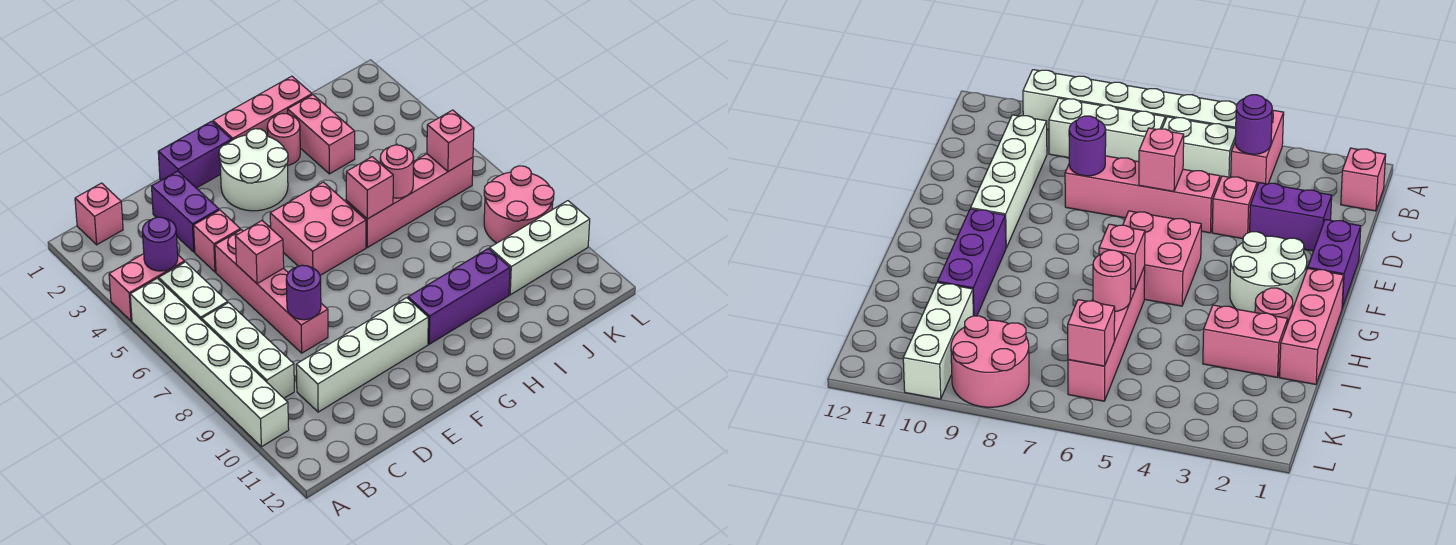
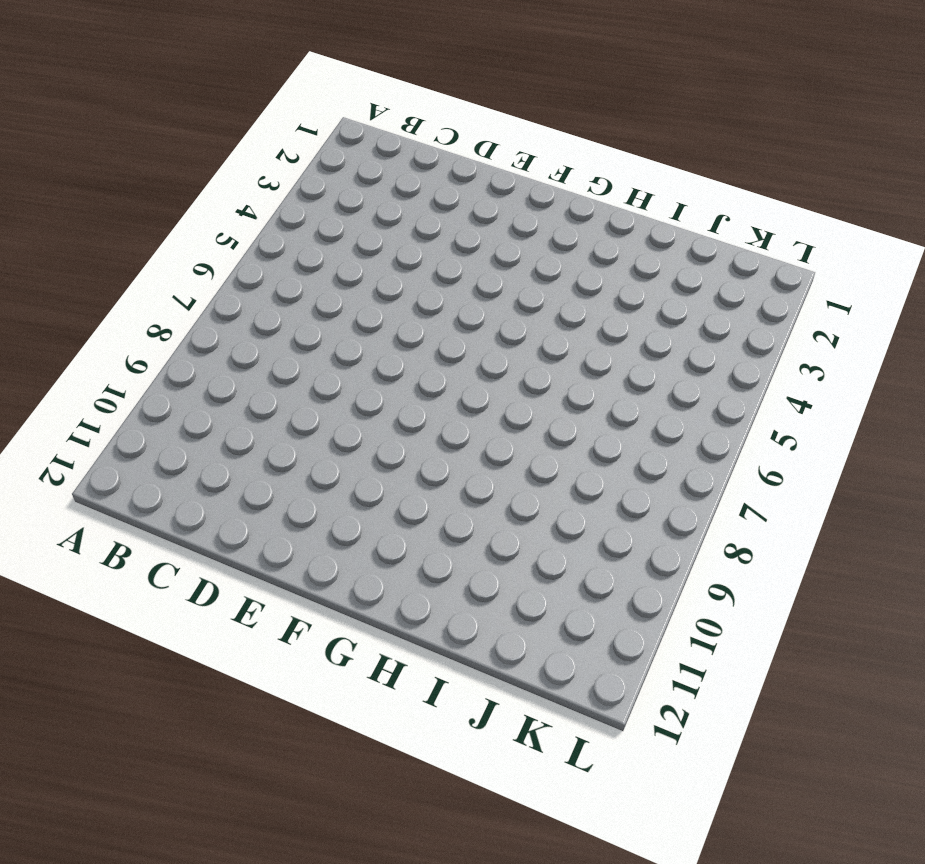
none -> pink brick A4:B4 level 1
none -> white brick A5:A10 level 1
none -> pink brick B1 level 1

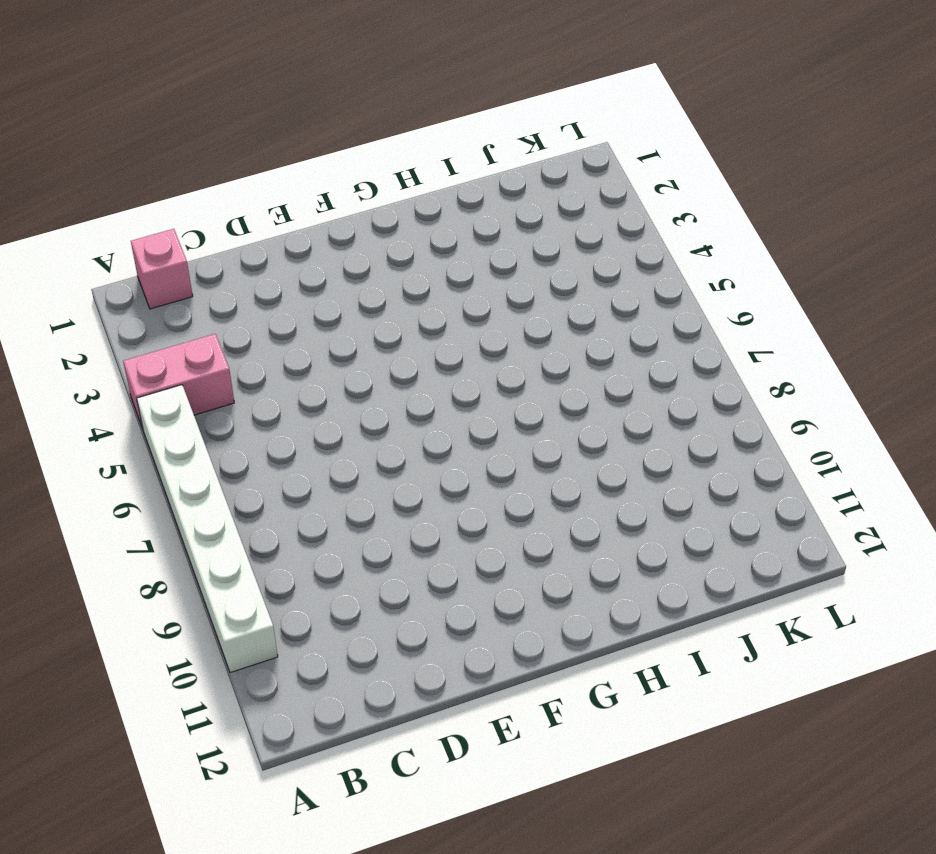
none -> white brick B5:B6 level 1
none -> white brick B7:B9 level 1
none -> white brick C10:F10 level 1

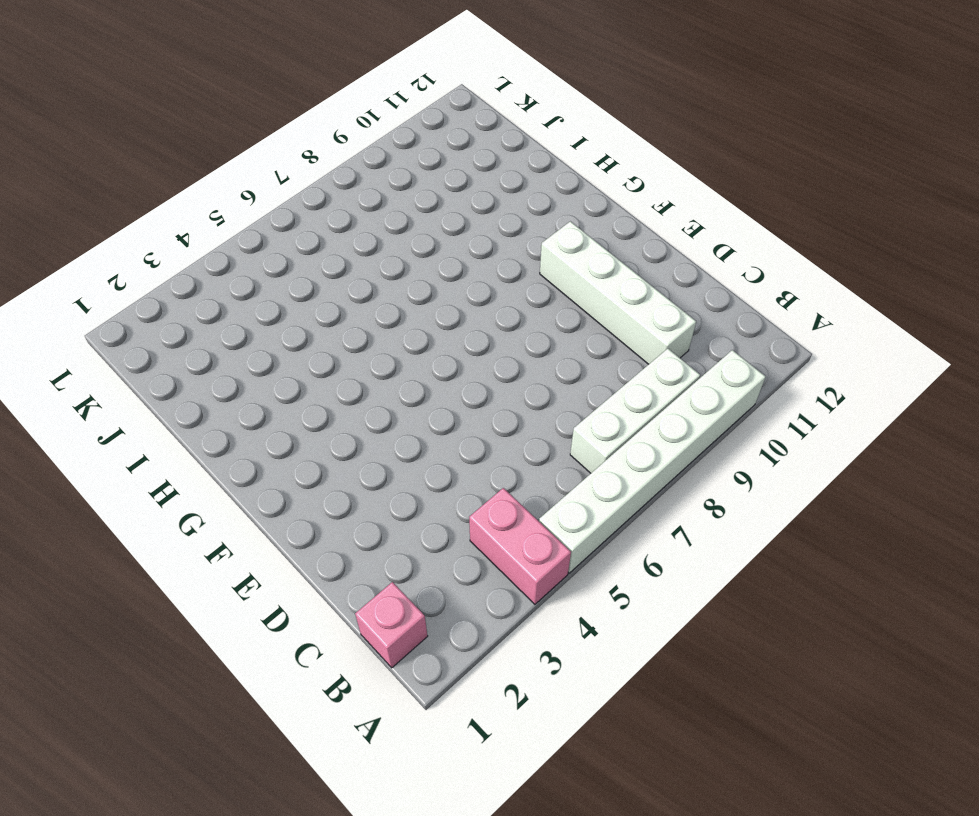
none -> white brick B5:B6 level 1
none -> purple brick D2:D3 level 1
none -> pink brick D4 level 1

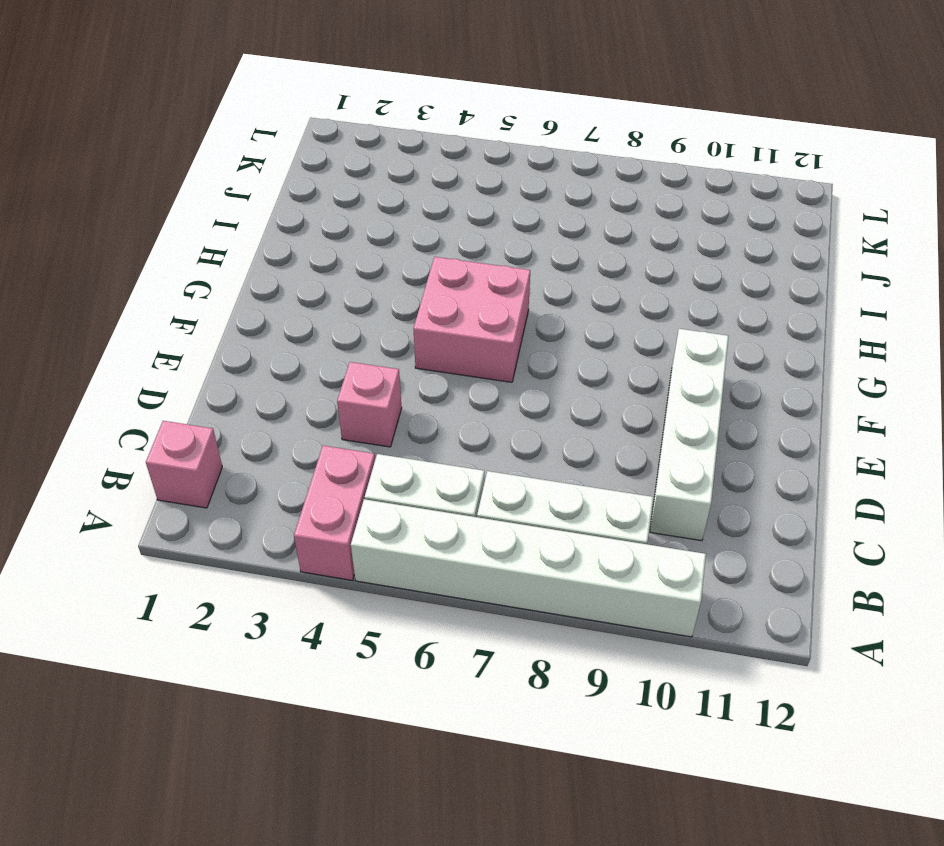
none -> purple brick D2:D3 level 1
none -> pink brick D5:D8 level 1
none -> purple brick E1:F1 level 1

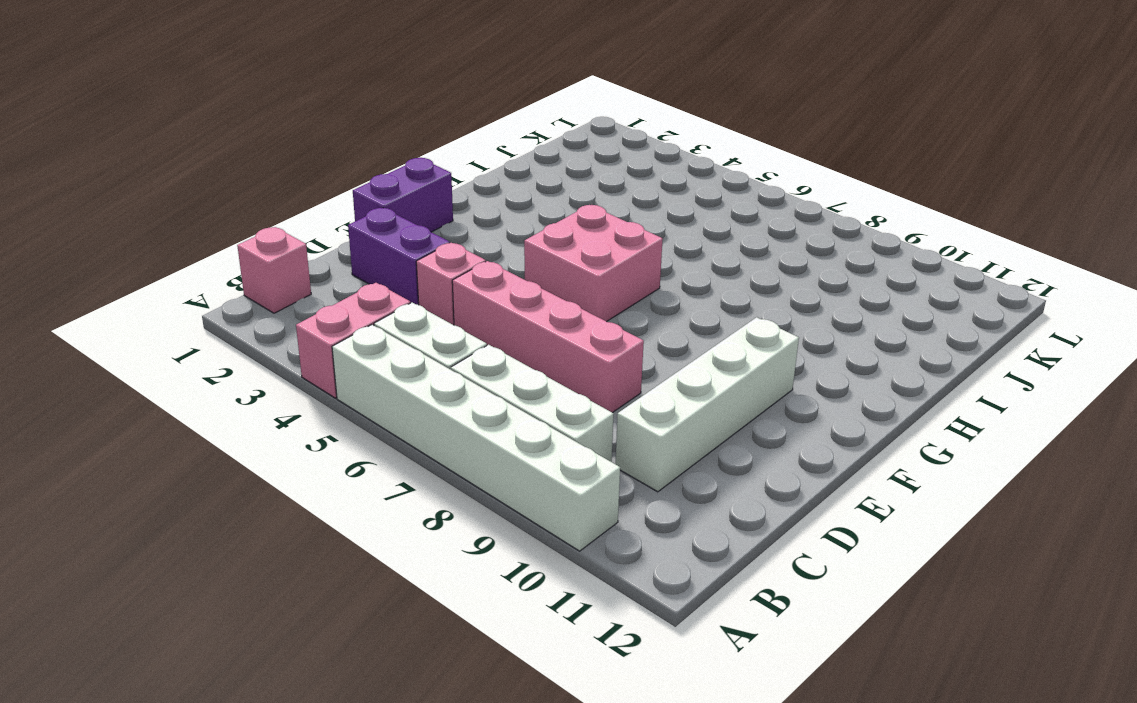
none -> white round brick F2:G3 level 1
none -> pink brick G1:I1 level 1
none -> purple brick G10:I10 level 1

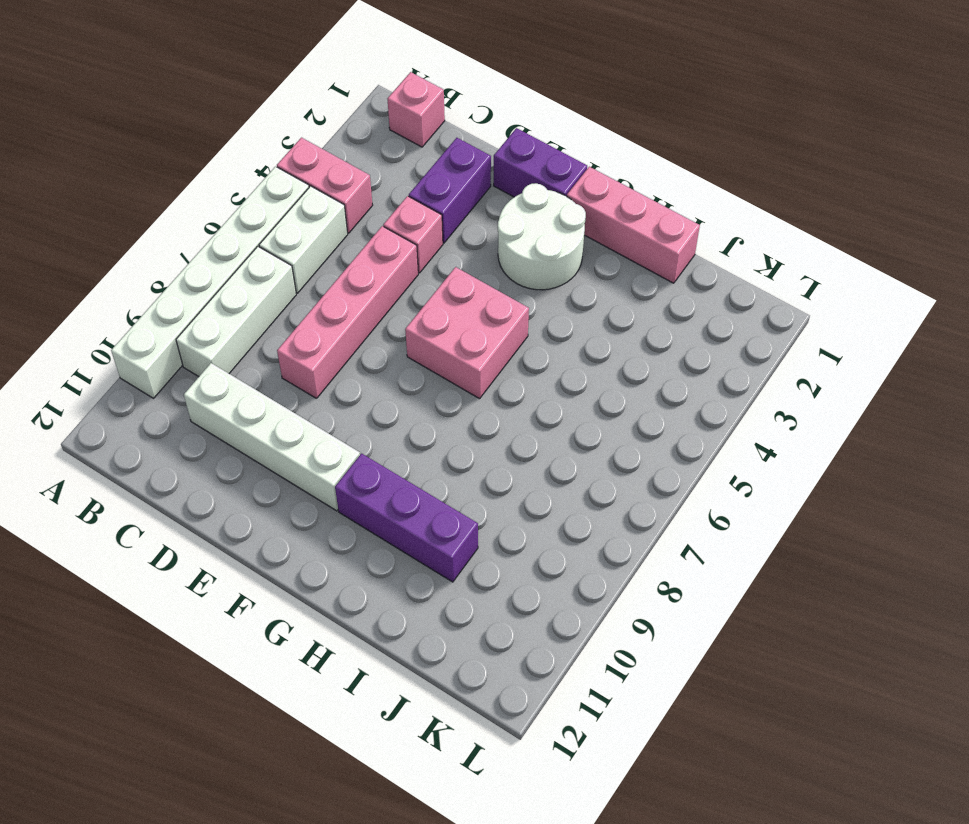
none -> pink round brick H2 level 1
none -> pink brick H6:K6 level 1
none -> pink brick I2:I3 level 1

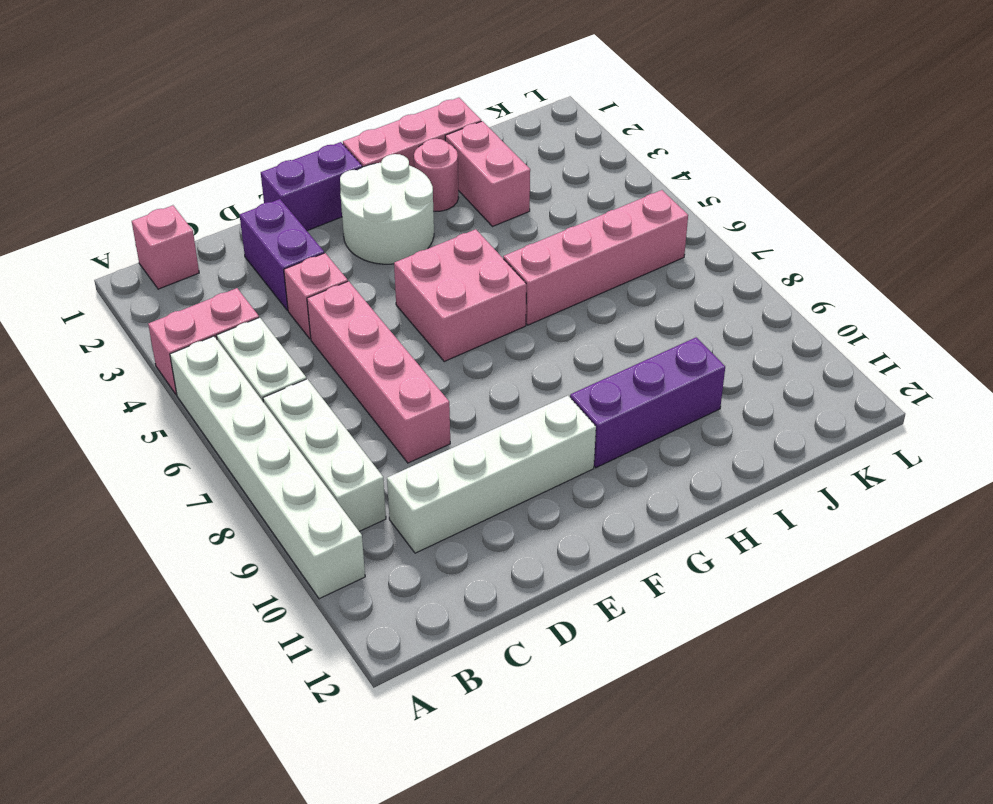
none -> white brick J10:L10 level 1
none -> pink round brick K8:L9 level 1
none -> purple round brick B4 level 2

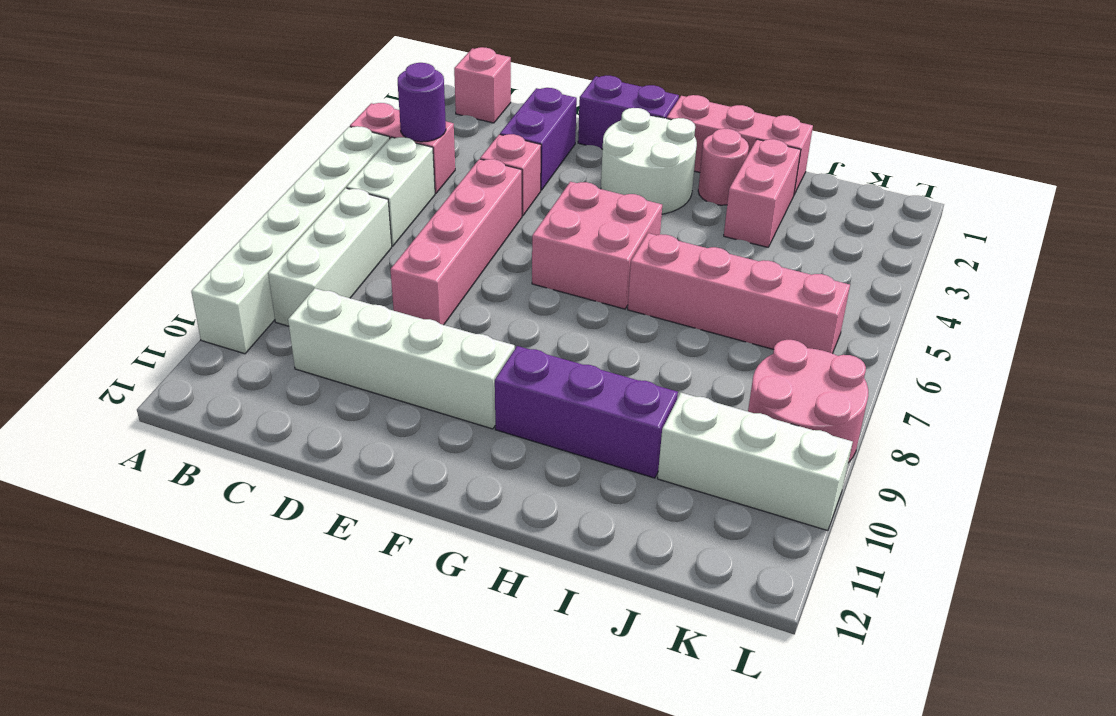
none -> pink brick D6 level 2
none -> purple round brick D8 level 2
none -> pink brick H6 level 2

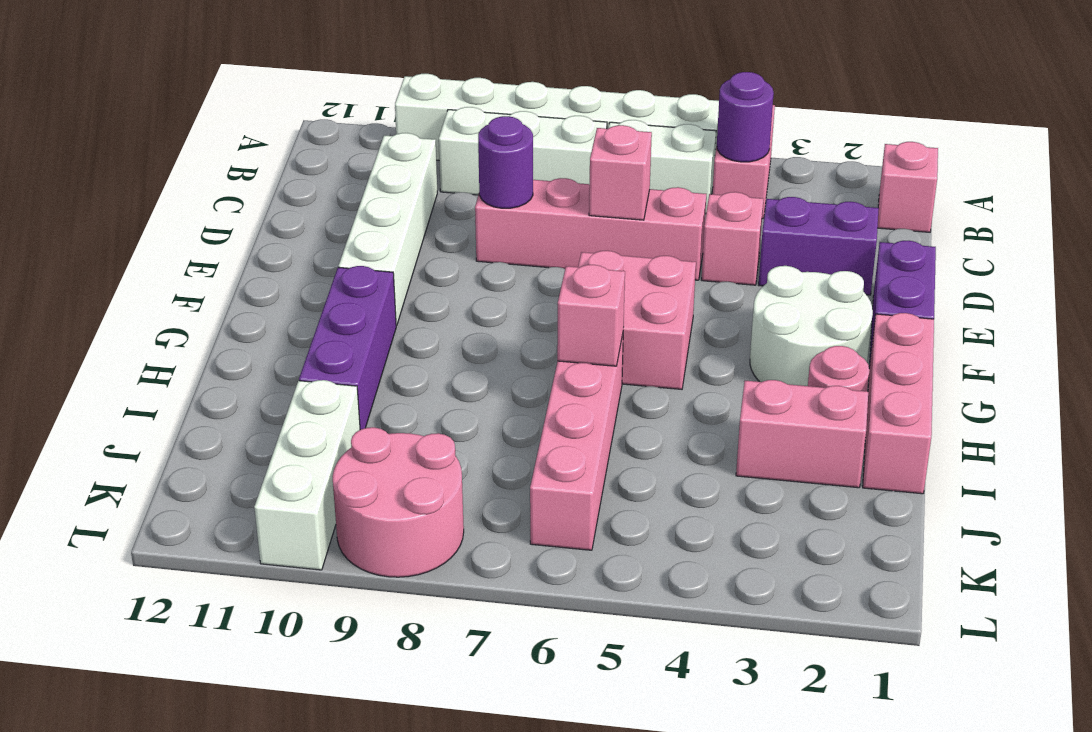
none -> pink round brick I6 level 2
none -> pink brick K6 level 2

